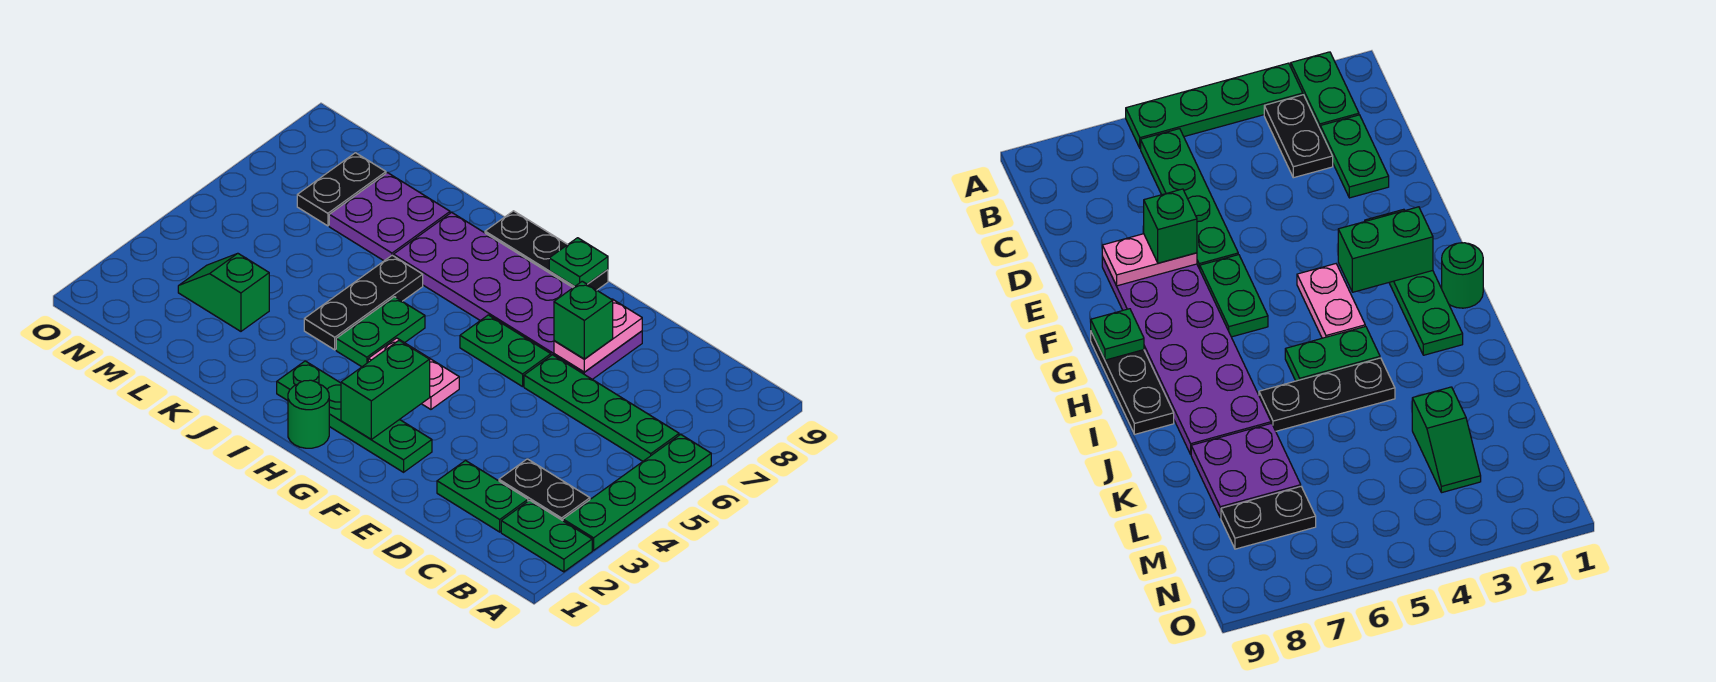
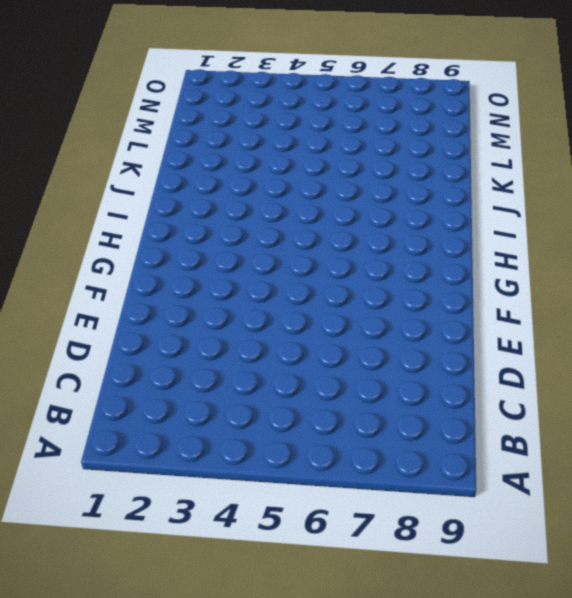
none -> green plate A2:B2 level 1
none -> green plate A3:A6 level 1
none -> black plate B3:C3 level 1

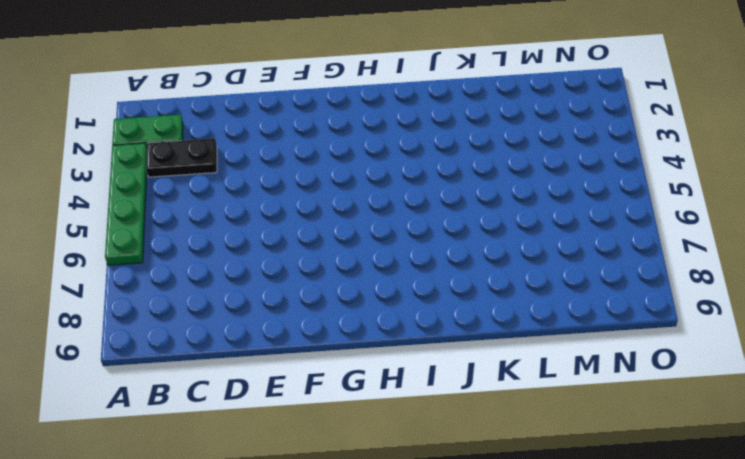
none -> green plate B6:E6 level 1
none -> green plate C2:D2 level 1
none -> purple plate E7:J8 level 1

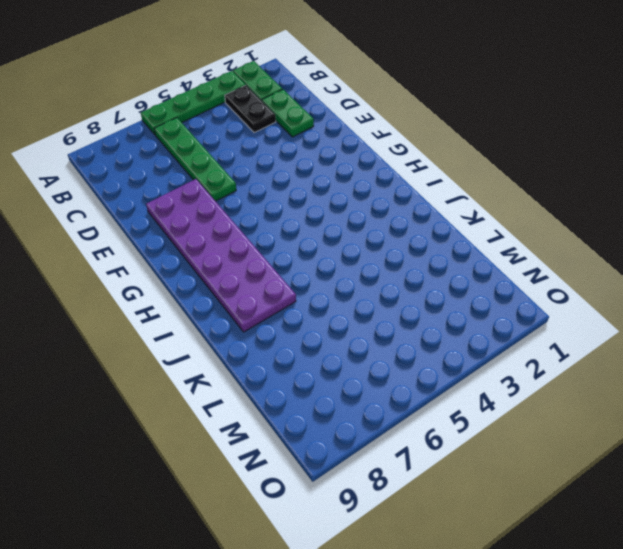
none -> green plate F2:I2 level 1
none -> green plate F6:G6 level 1
none -> pink plate G4:H4 level 1

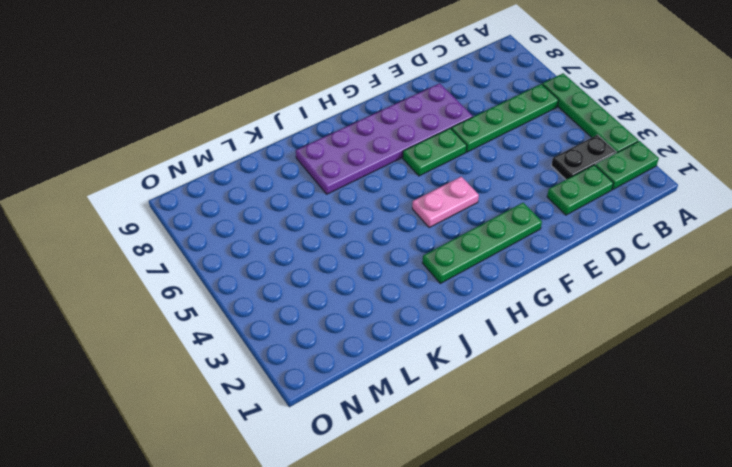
none -> black plate G9:I9 level 1
none -> green round brick H1 level 1
none -> green plate I4:I5 level 1

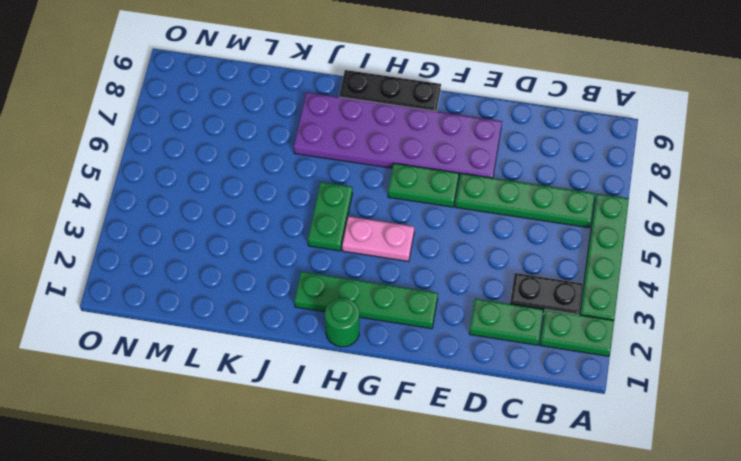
none -> black plate J4:J6 level 1
none -> purple plate K7:L8 level 1
none -> green slope L3:M3 level 1 top L

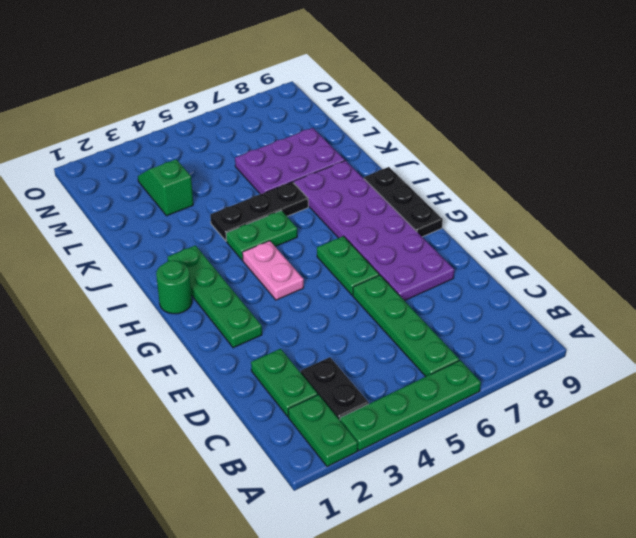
purple plate K6:L8 level 1 -> purple plate K7:L8 level 1
none -> black plate M7:M8 level 1
none -> pink plate E7:E8 level 2
none -> green brick G2:G3 level 2

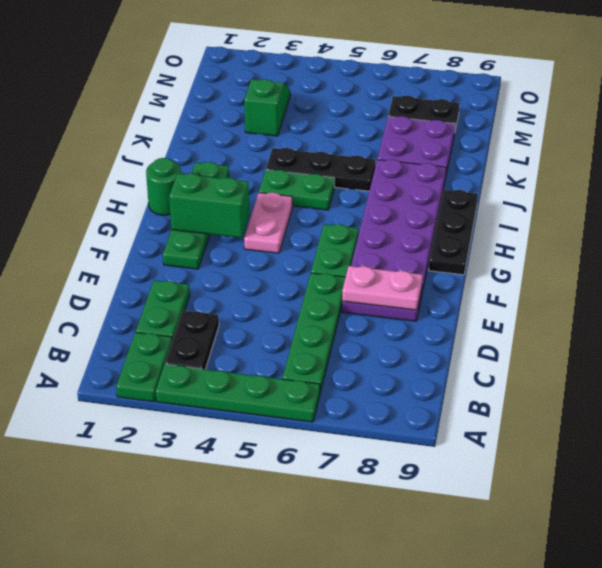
none -> green plate G9 level 2
none -> green brick E7 level 3

